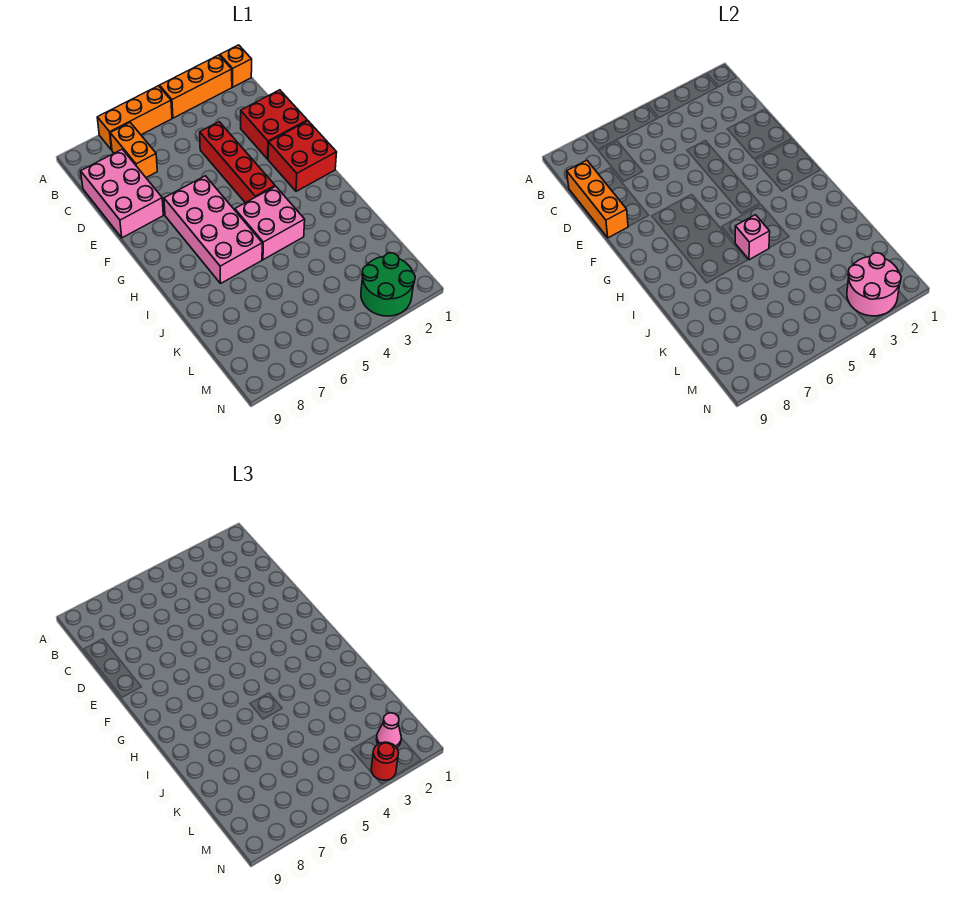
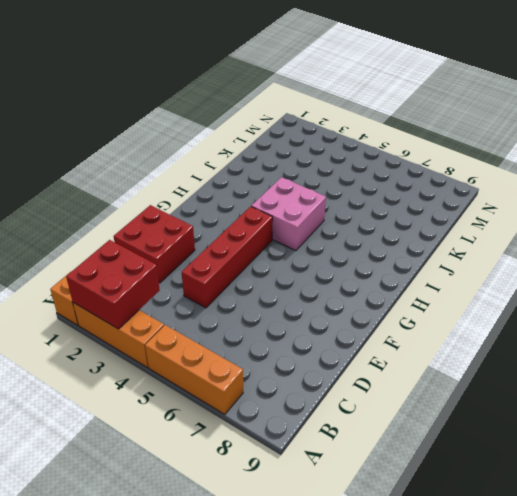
red brick A2:B3 level 2 -> red brick F1:G2 level 1
none -> orange brick B7:C7 level 1
none -> pink brick C8:E9 level 1
none -> pink brick F6:I7 level 1

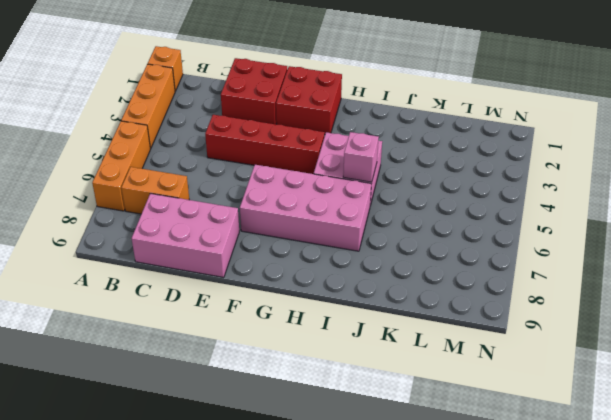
none -> green round brick M2:N3 level 1
none -> orange brick C9:E9 level 2
none -> pink round brick M2:N3 level 2

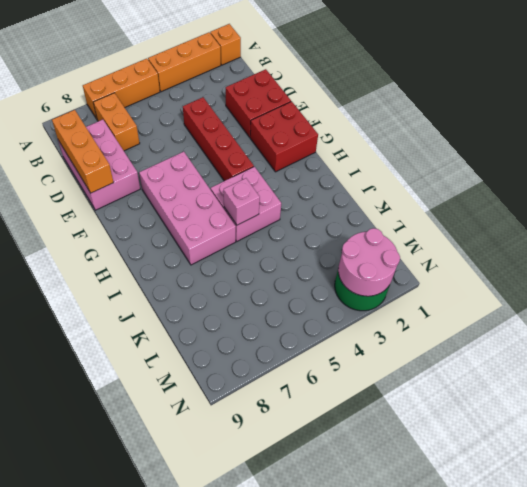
none -> pink cone M2 level 3
none -> red round brick N3 level 3

